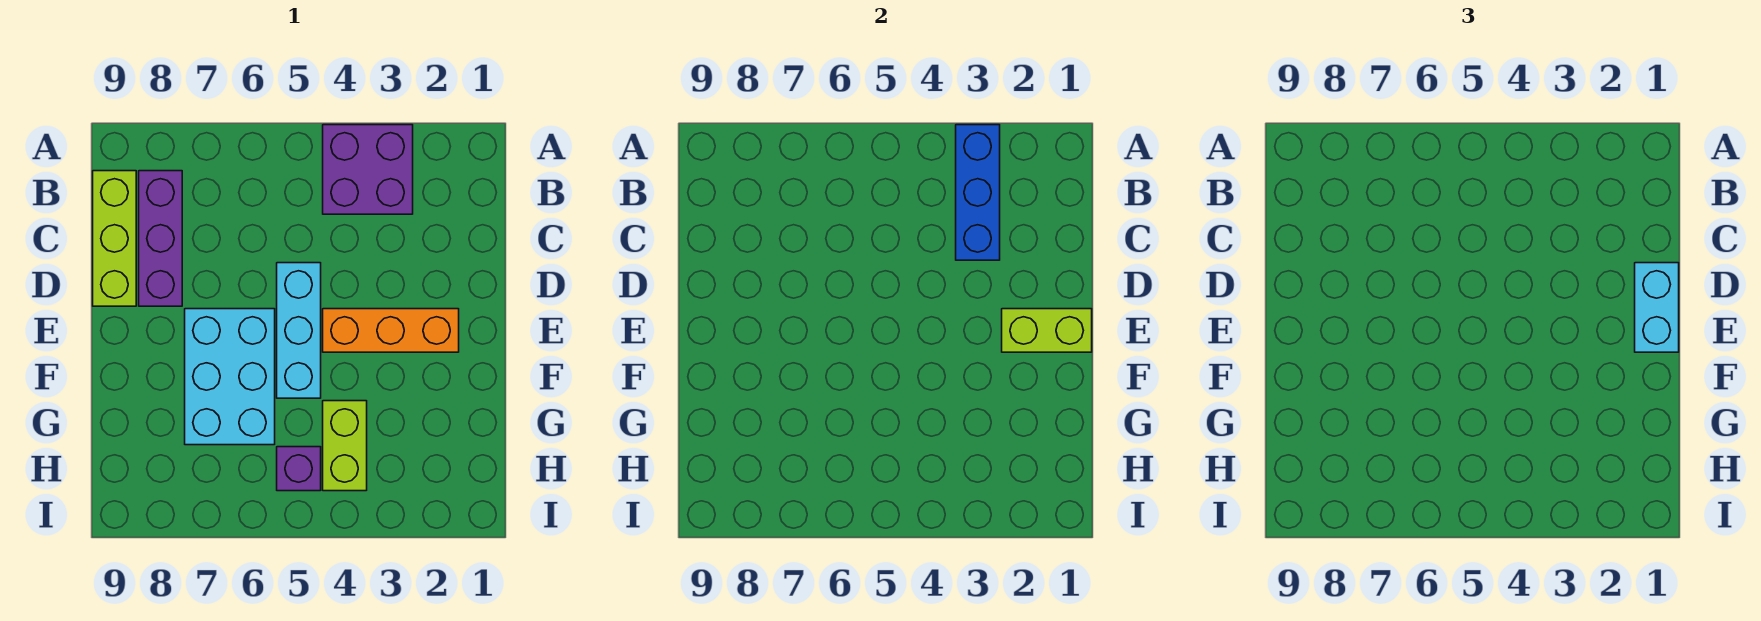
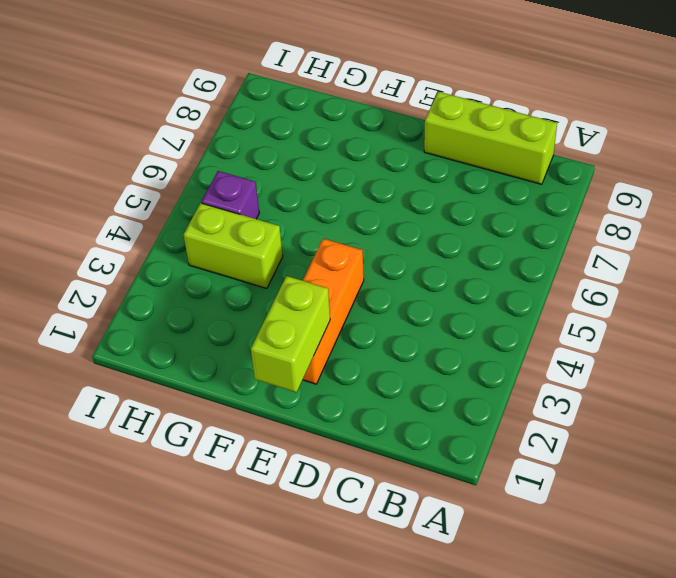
none -> purple brick A3:B4 level 1
none -> purple brick B8:D8 level 1

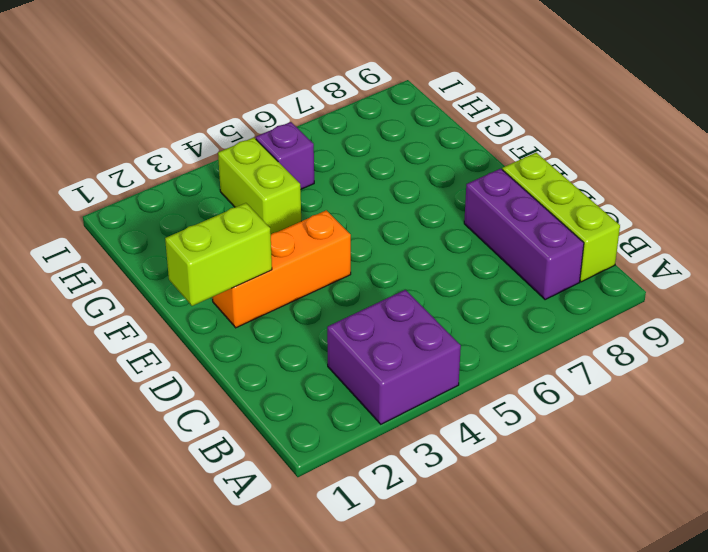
none -> cyan brick D5:F5 level 1
none -> cyan brick E6:G7 level 1

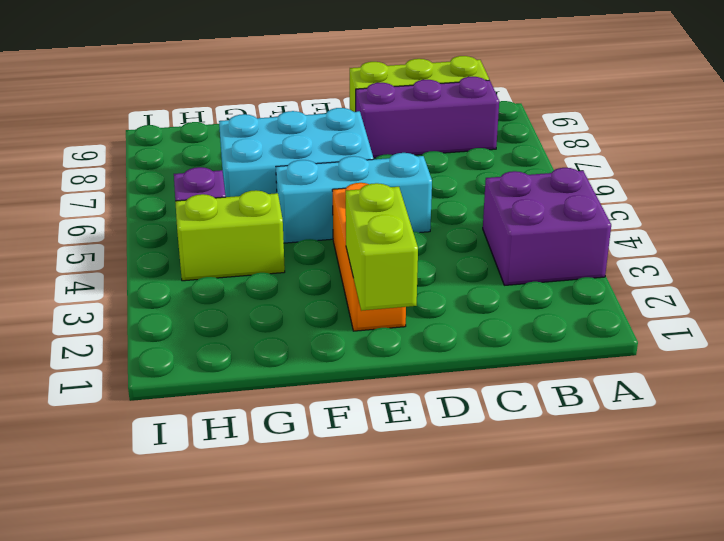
none -> blue brick A3:C3 level 2
none -> cyan brick D1:E1 level 3

